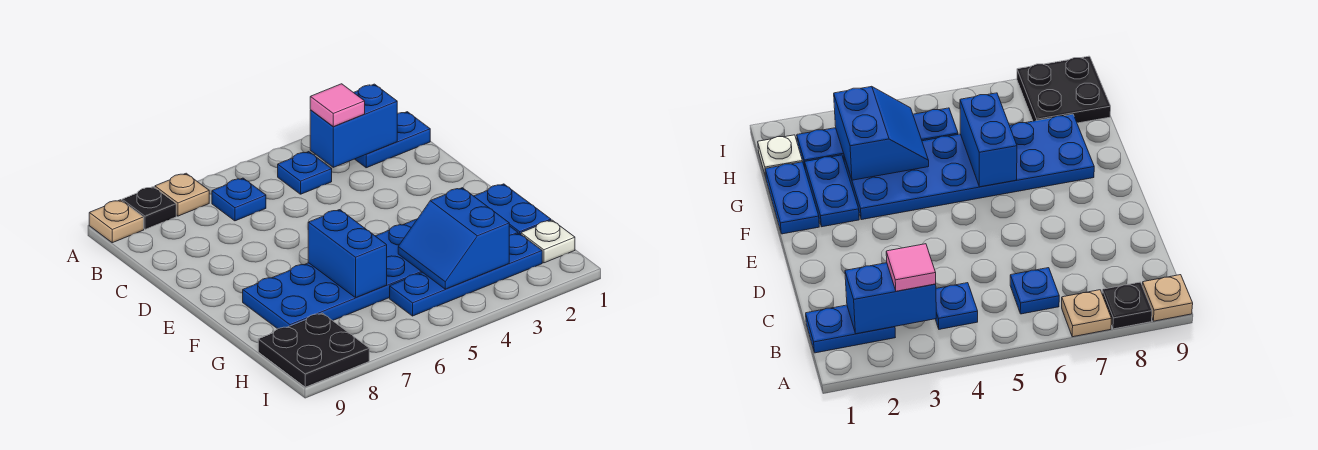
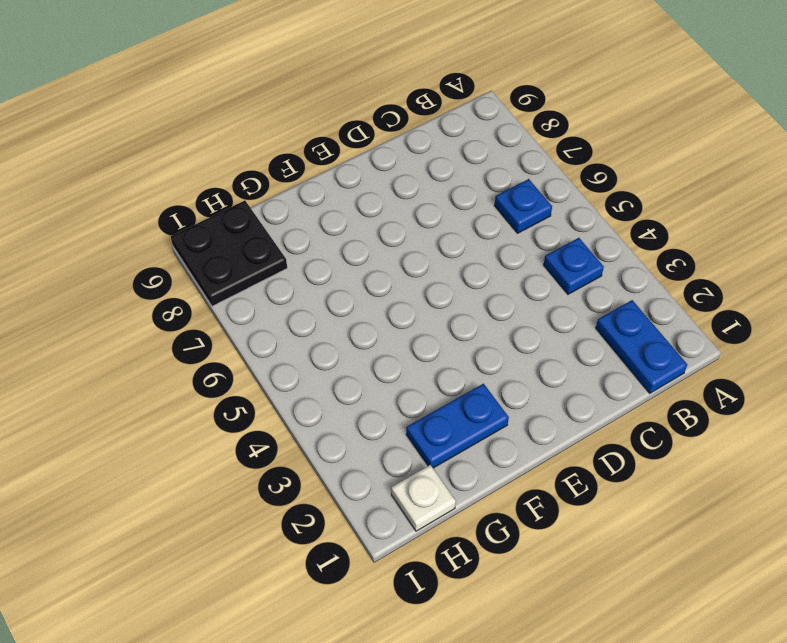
none -> tan plate A7 level 1
none -> black plate A8 level 1
none -> tan plate A9 level 1

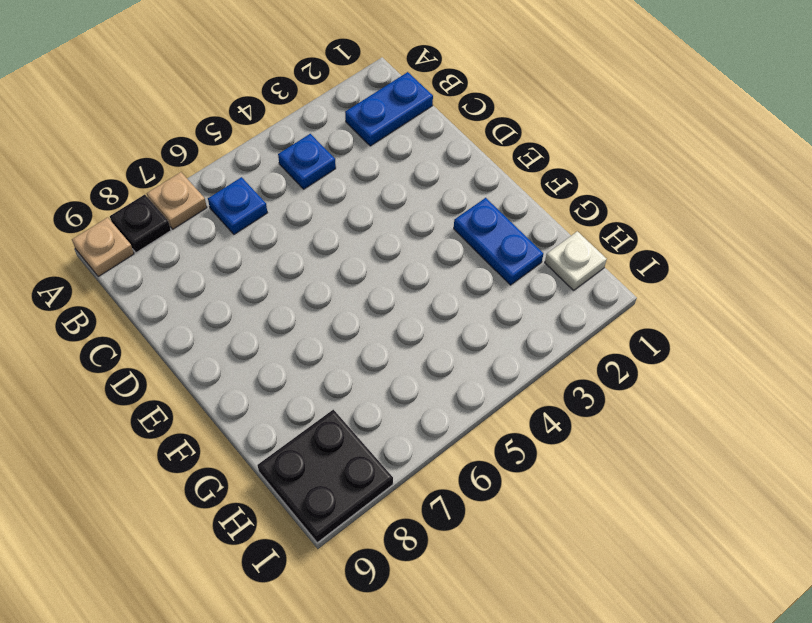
none -> blue plate F1:G1 level 1
none -> blue plate F3:G8 level 1
none -> blue plate H2:H5 level 1

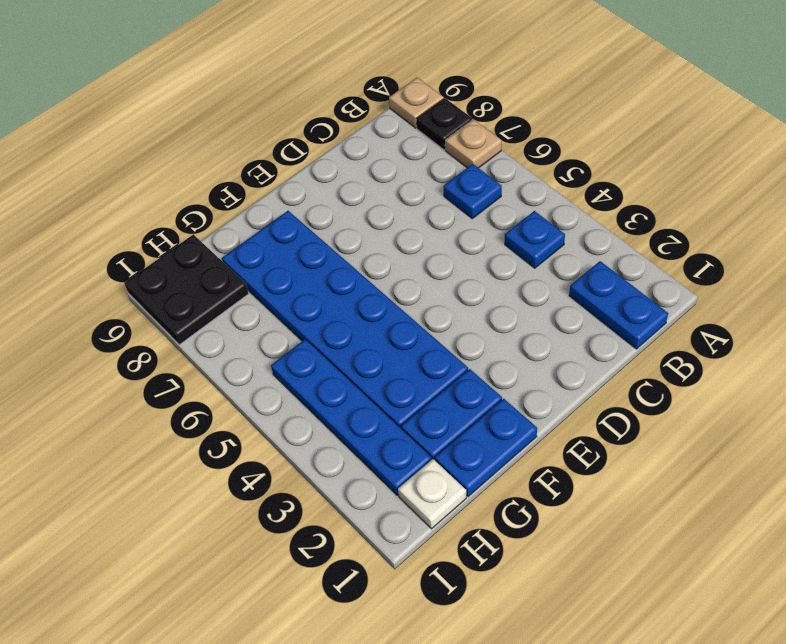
none -> blue brick B2:B3 level 2
none -> blue brick F6:G6 level 2
none -> blue slope G3:H4 level 2 top 3

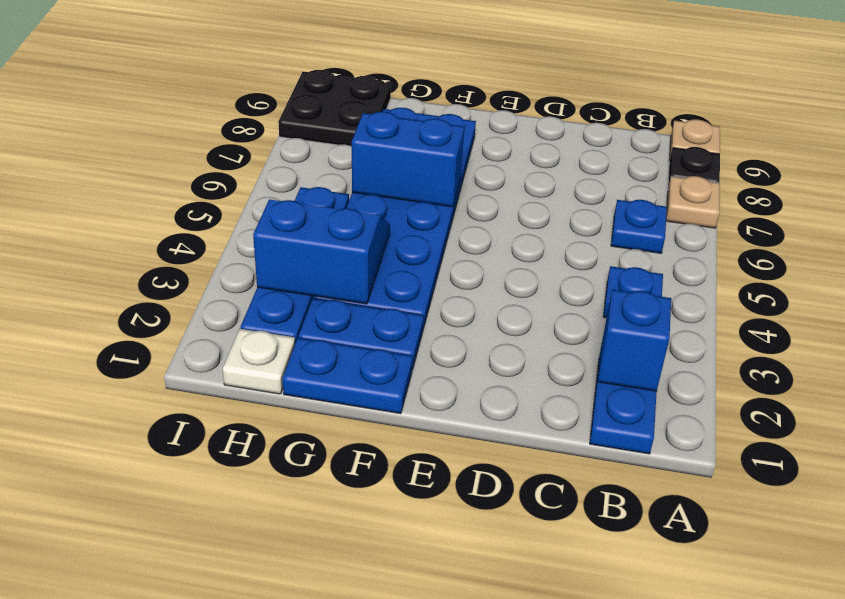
blue brick B2 level 2 -> blue brick B2:B3 level 2
none -> pink tile B3 level 3

